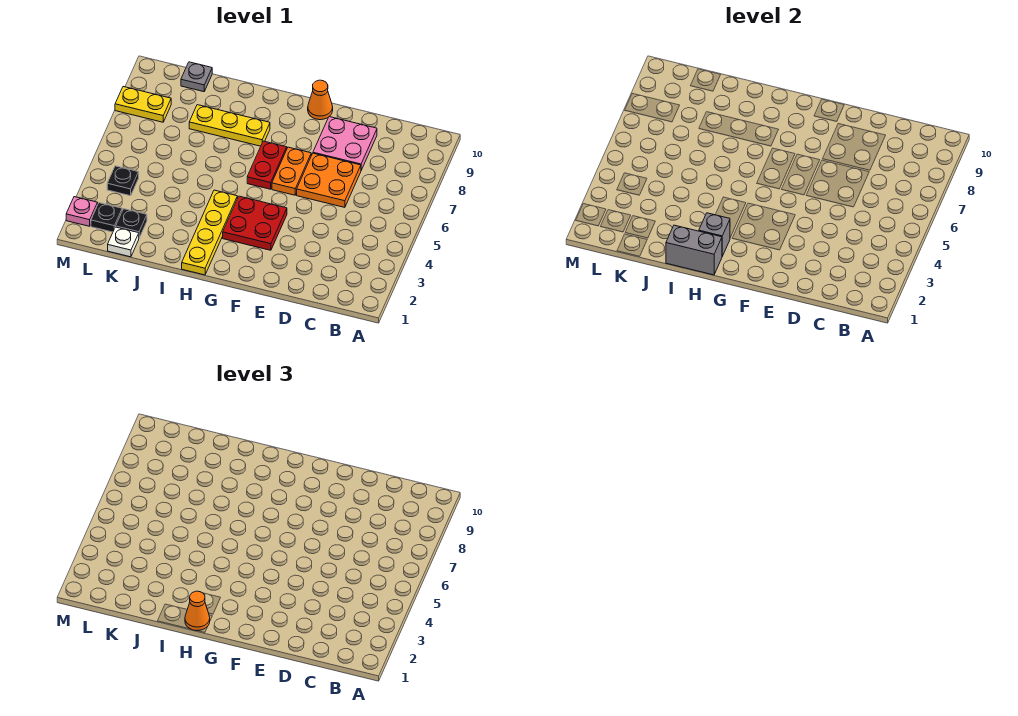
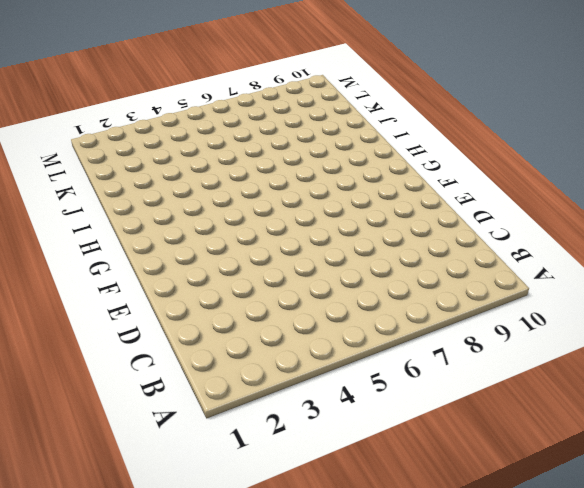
none -> orange plate D6:E7 level 1
none -> pink plate D8:E9 level 1
none -> red plate F3:G4 level 1

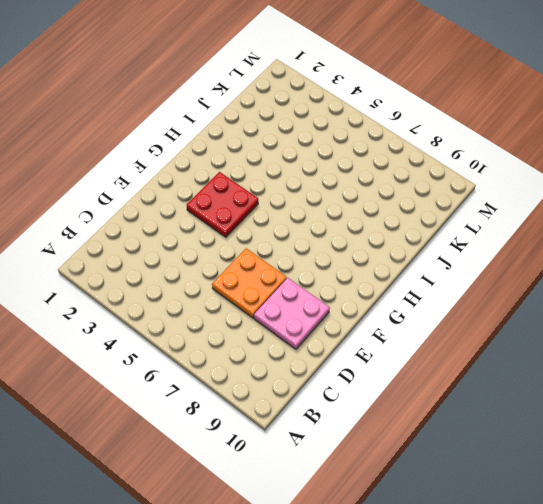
none -> orange plate F6:F7 level 1
none -> orange cone F10 level 1
none -> red plate G6:G7 level 1

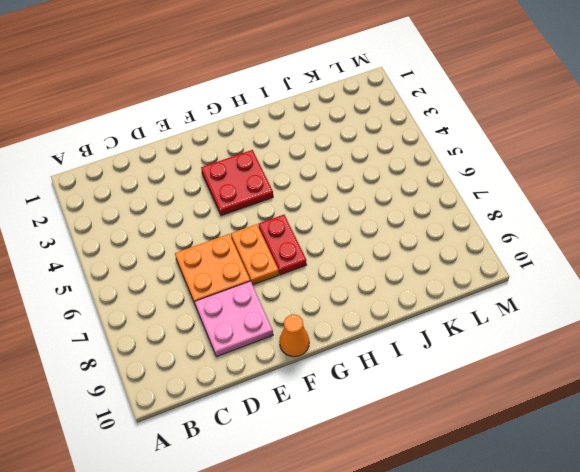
none -> yellow plate H1:H4 level 1
none -> yellow plate H8:J8 level 1
none -> white plate K1 level 1

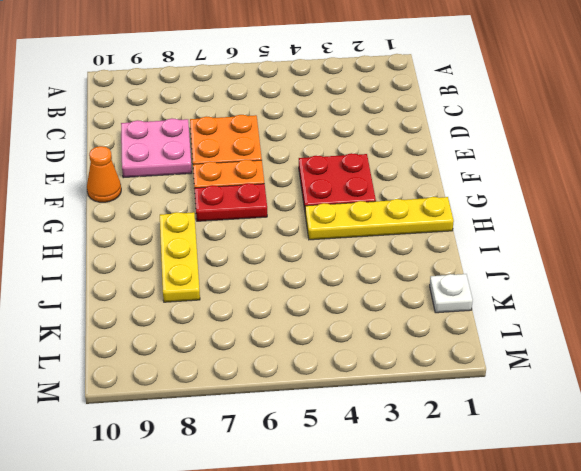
none -> black plate K2 level 1
none -> grey plate K10 level 1
none -> black plate L2 level 1

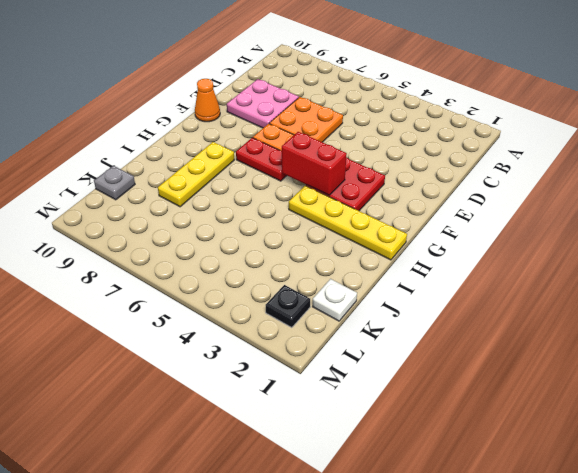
red brick G4:G5 level 2 -> none
none -> black plate K2 level 1
none -> black plate L4 level 1
none -> yellow plate L8:M8 level 1

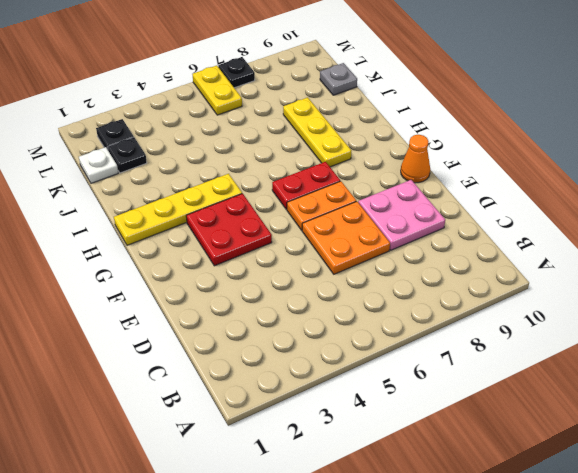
yellow plate L6:M6 level 1 -> yellow plate L8:M8 level 1
black plate M7 level 1 -> black plate L4 level 1
none -> pink plate M2 level 1
none -> grey brick H1:I1 level 2
none -> grey brick H2 level 2

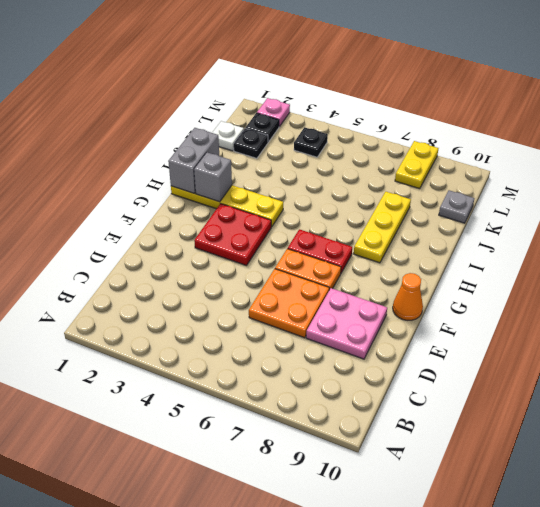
none -> orange cone H1 level 3

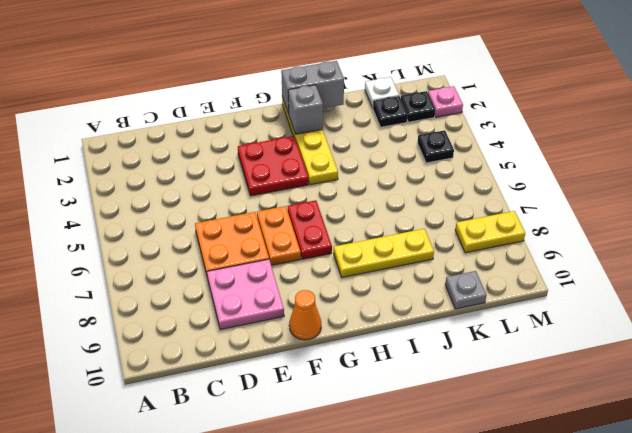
none -> orange cone H1 level 3

